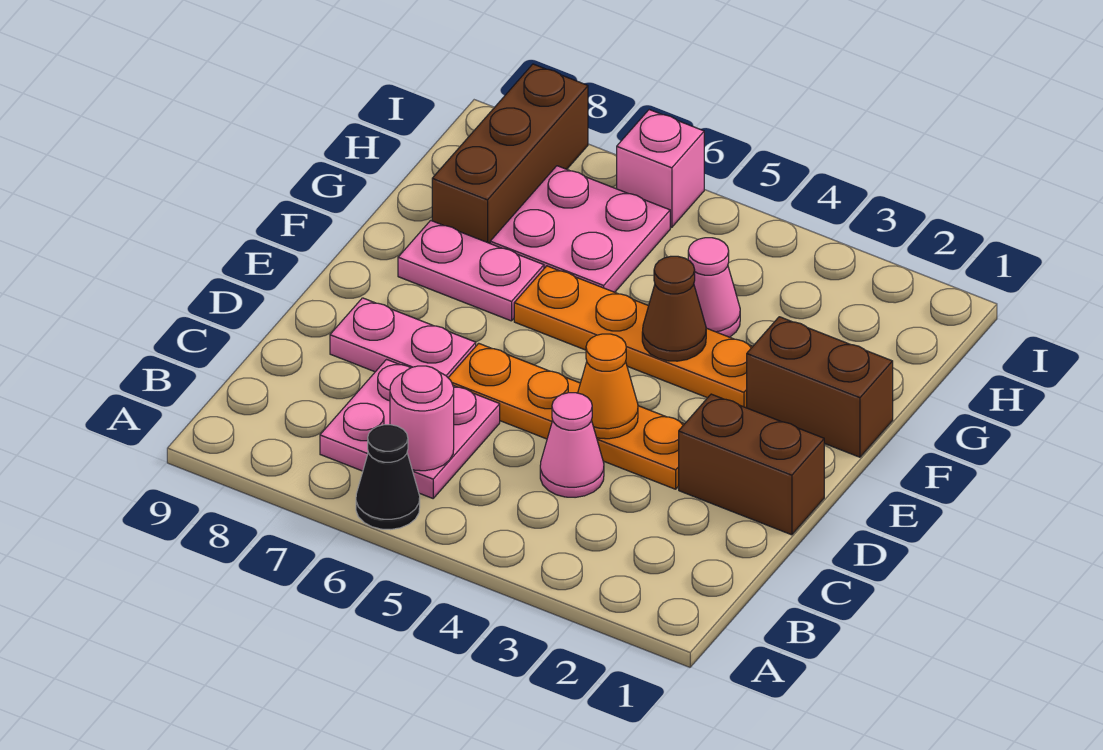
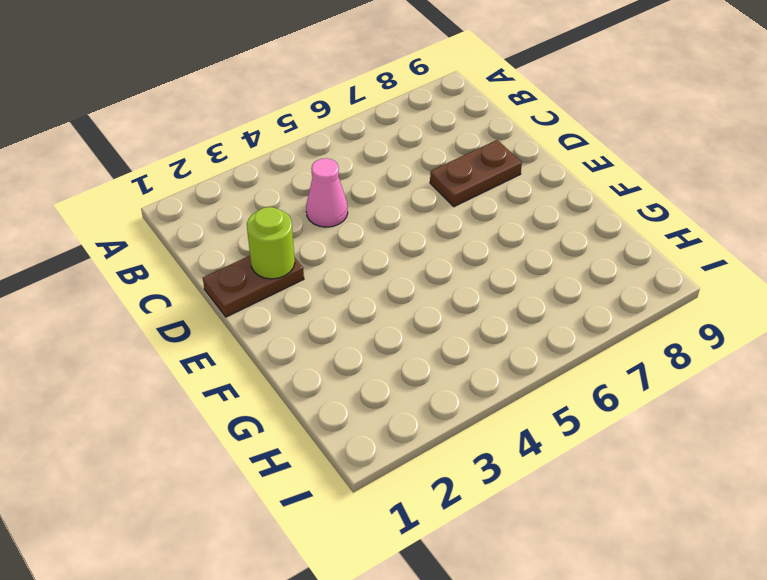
brown plate D1:D2 level 1 -> brown brick D1:D2 level 1
lime round brick D2 level 2 -> none
brown plate D7:D8 level 1 -> pink plate D7:D8 level 1
none -> black cone A6 level 1
none -> pink plate B6:C7 level 1
none -> orange plate D3:D6 level 1

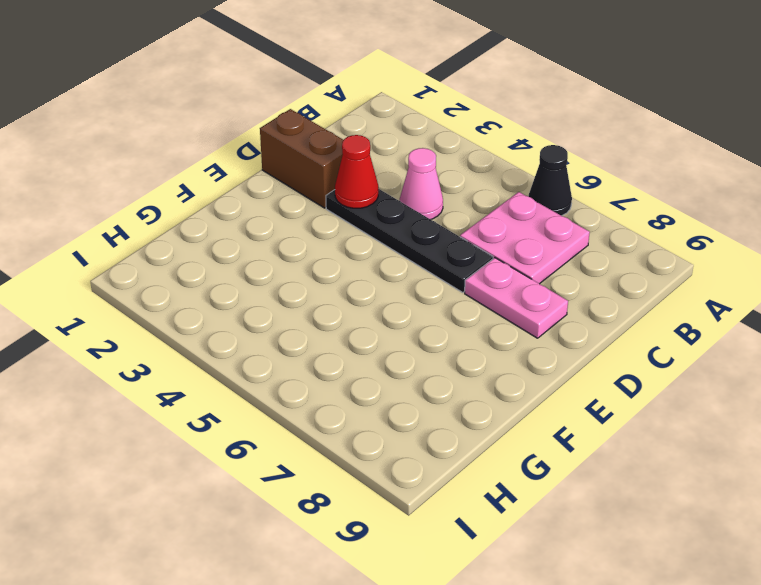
black plate D3:D6 level 1 -> orange plate D3:D6 level 1
red cone D3 level 2 -> none
none -> brown brick F1:F2 level 1
none -> orange plate F3:F6 level 1
none -> pink plate F7:F8 level 1

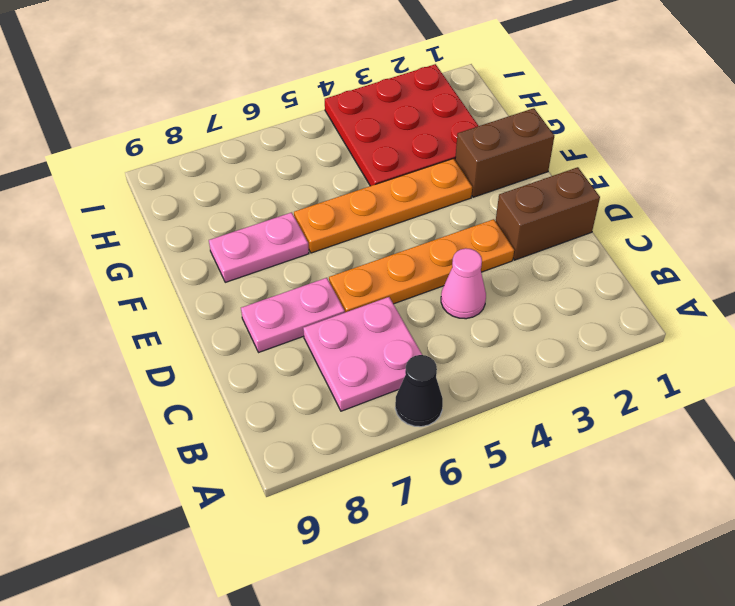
red plate G2:I4 level 1 -> pink cone G4 level 1
none -> pink plate G6:H7 level 1
none -> brown brick G8:I8 level 1
none -> pink brick I6 level 1

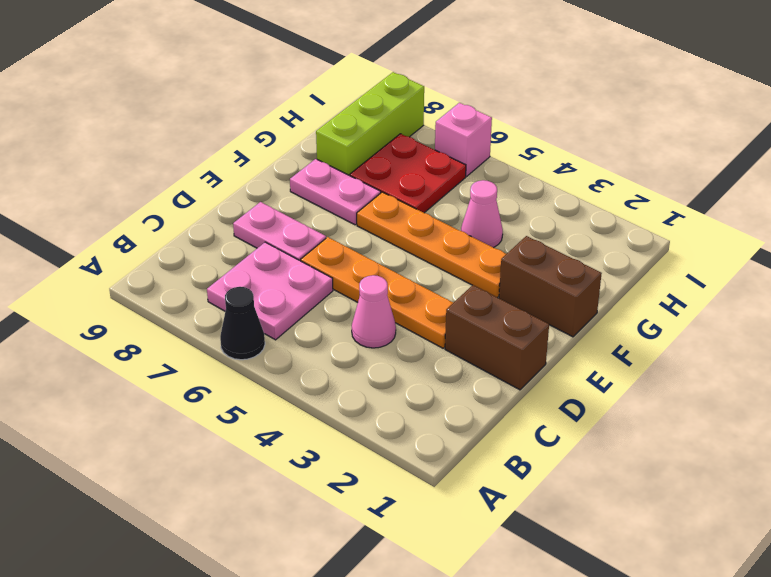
red plate G6:H7 level 1 -> pink plate G6:H7 level 1
lime brick G8:I8 level 1 -> brown brick G8:I8 level 1
none -> pink round brick B6 level 2
none -> orange cone D4 level 2
none -> brown cone F4 level 2

